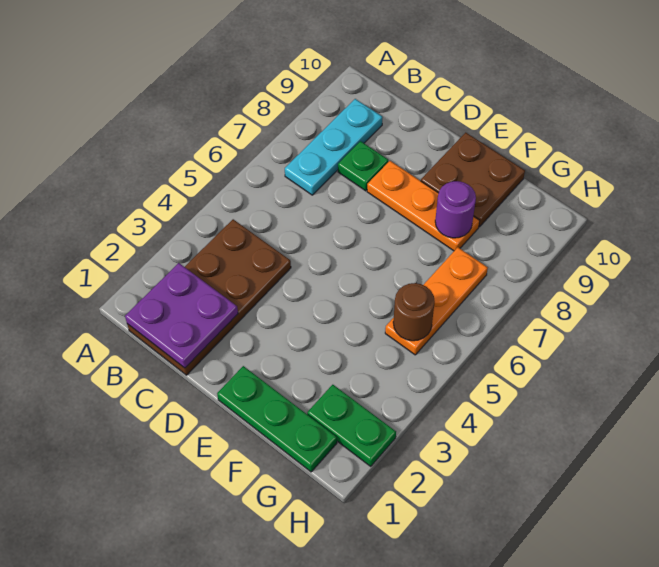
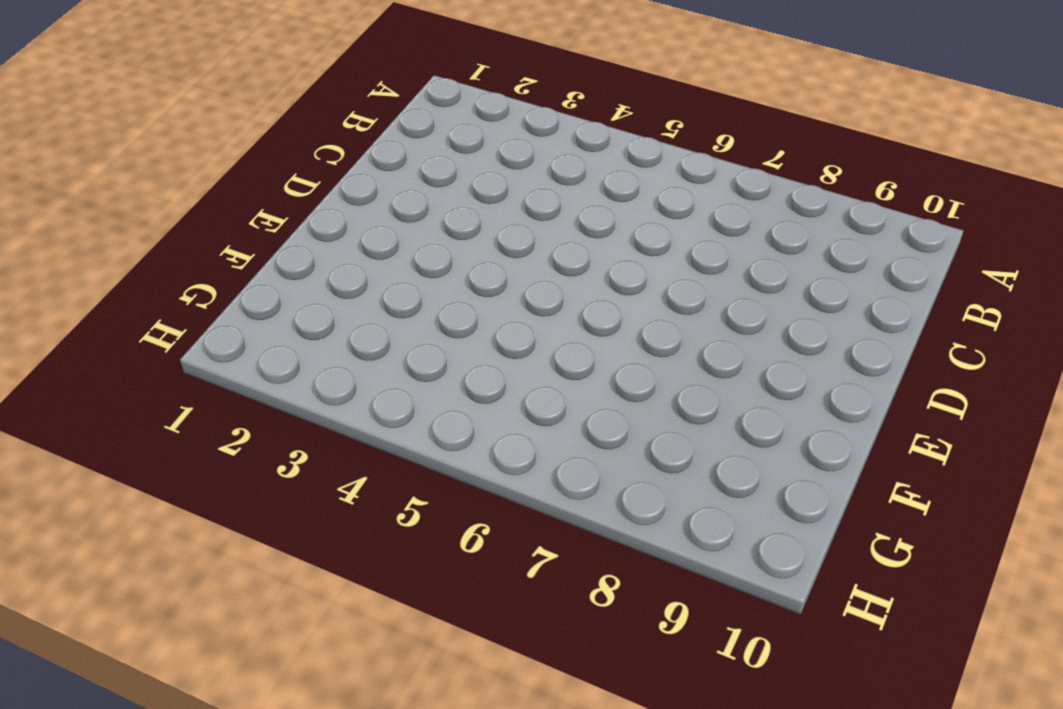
none -> brown plate B1:C4 level 1
none -> cyan plate B7:B9 level 1

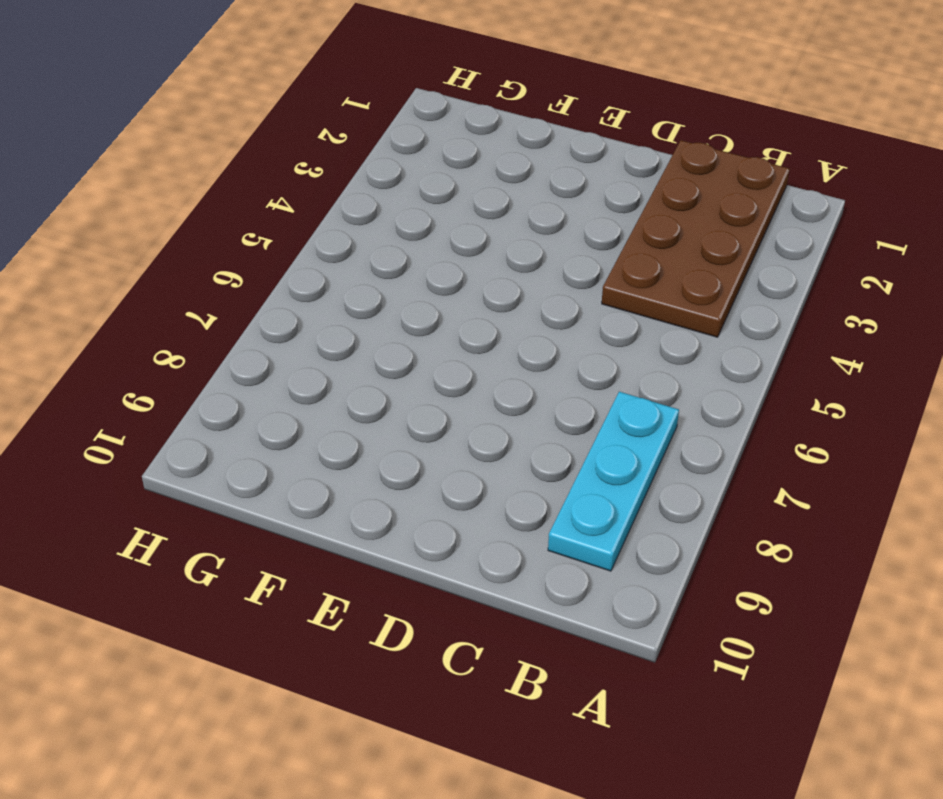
none -> green plate C8 level 1
none -> orange plate D8:F8 level 1

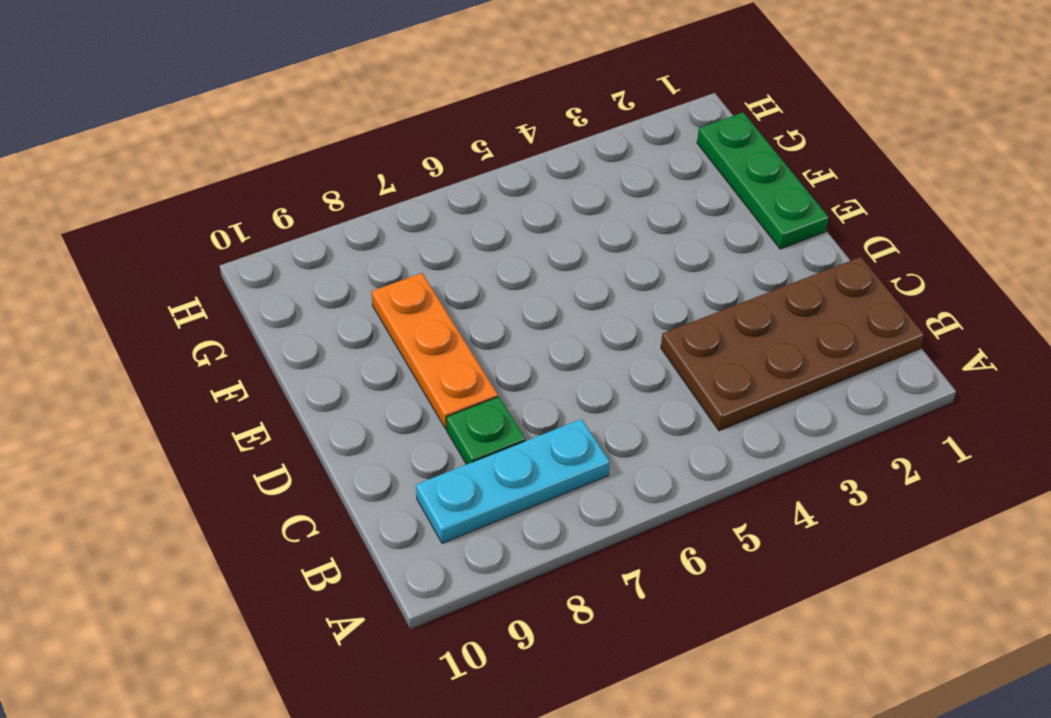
none -> brown plate E9:F10 level 1
none -> green plate G2:H2 level 1

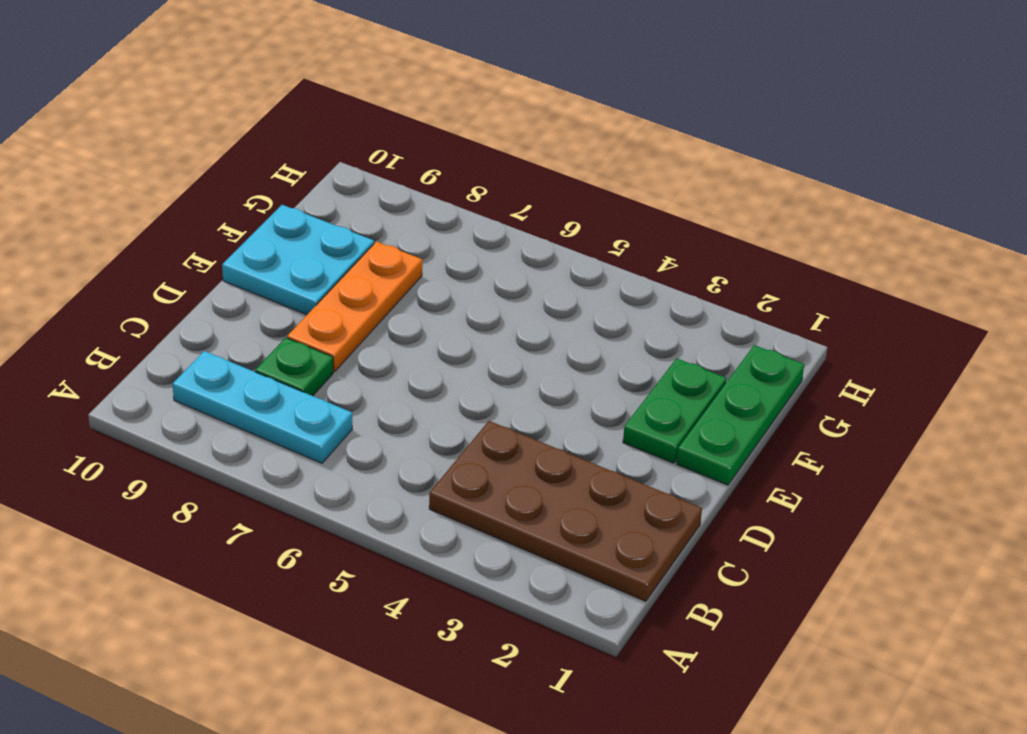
green plate E2:F2 level 1 -> green plate G2:H2 level 1
cyan plate E9:F10 level 1 -> brown plate E9:F10 level 1
none -> orange plate G5:G7 level 1
none -> purple plate B1:C2 level 2

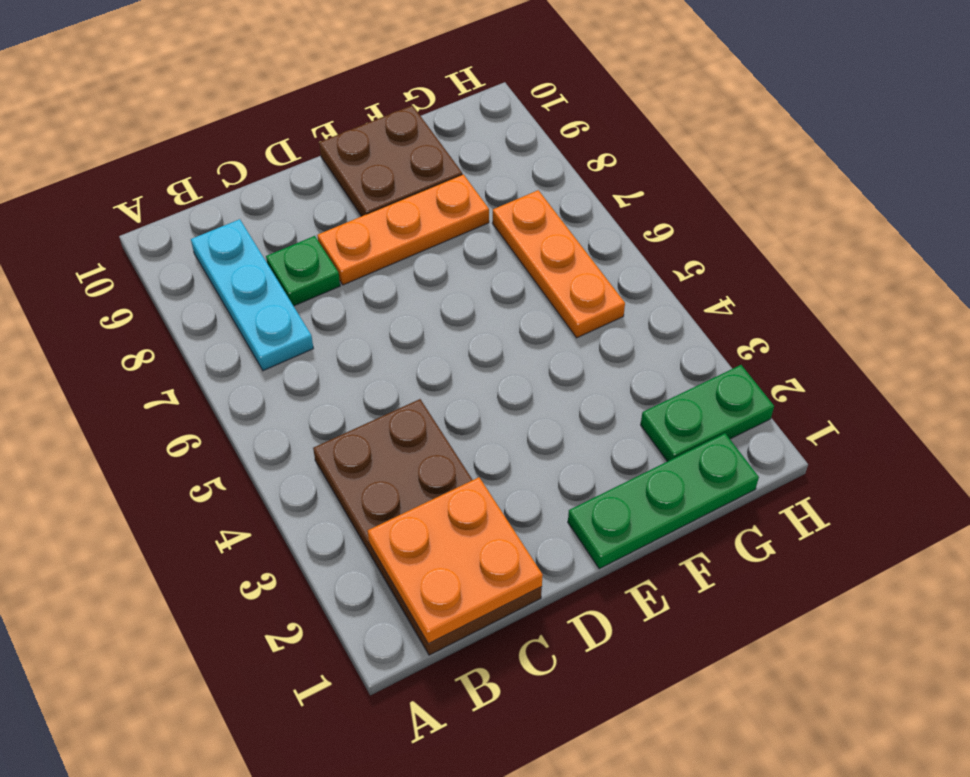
orange plate B1:C2 level 2 -> purple plate B1:C2 level 2
none -> purple round brick F8 level 2
none -> brown round brick G5 level 2

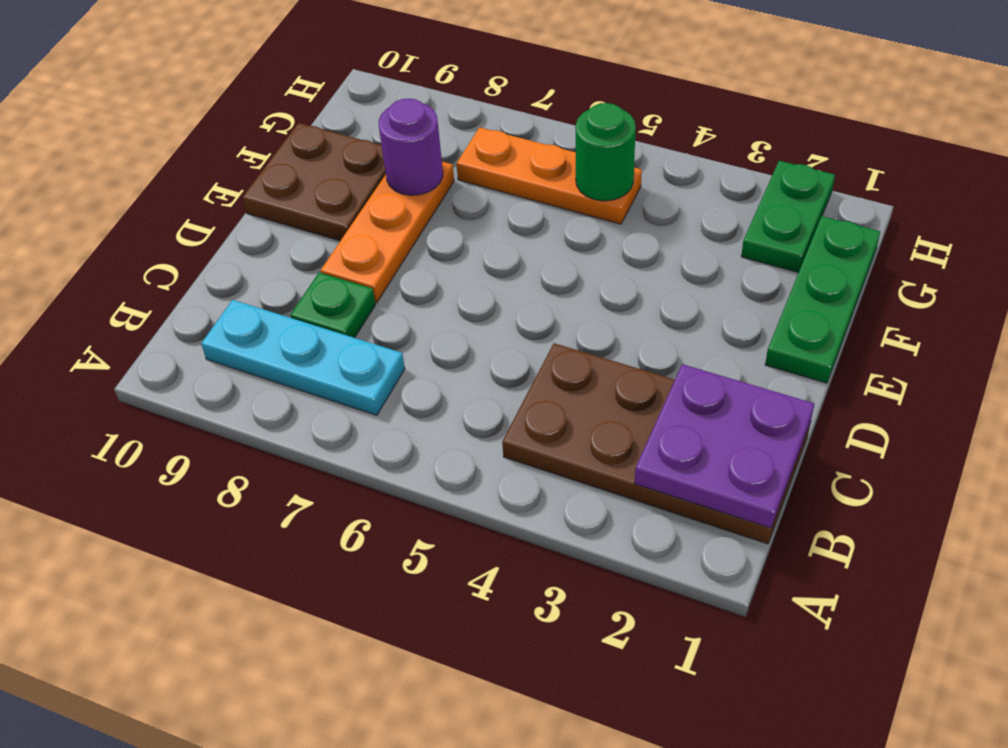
green round brick G5 level 2 -> brown round brick G5 level 2

